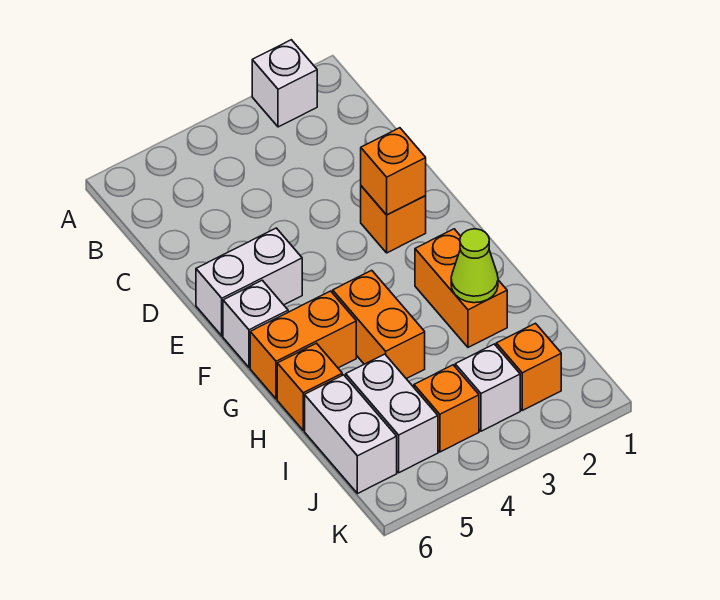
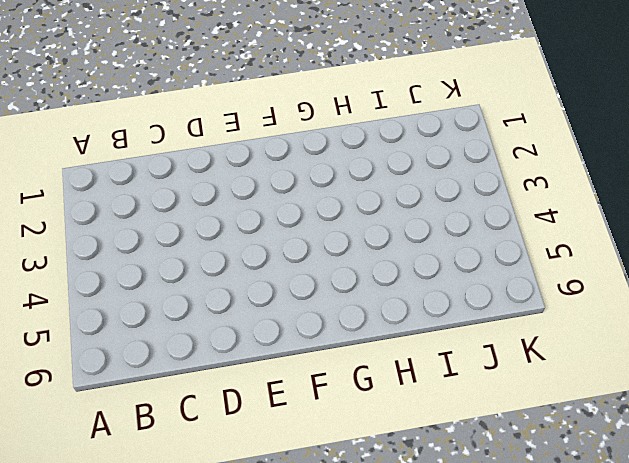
none -> white brick A2 level 1
none -> orange brick E2 level 1
none -> white brick E5:E6 level 1

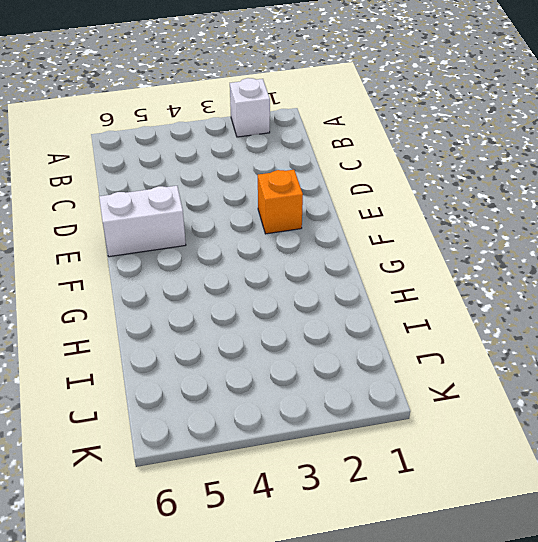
none -> white brick F6 level 1
none -> orange brick G2:H2 level 1
none -> orange brick G4:H4 level 1

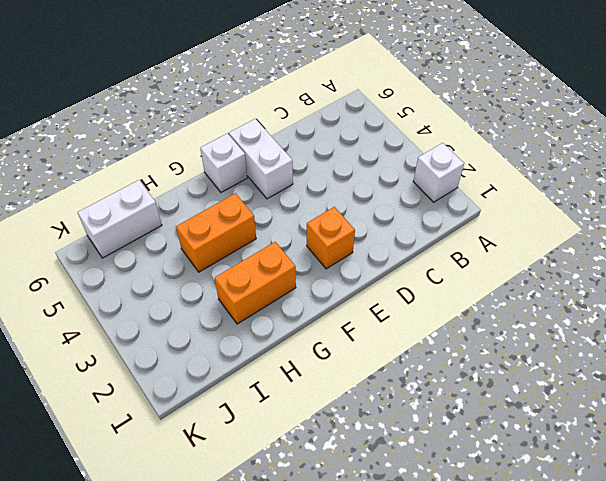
none -> orange brick G5:G6 level 1
none -> orange brick H6 level 1
none -> white brick I5:J5 level 1

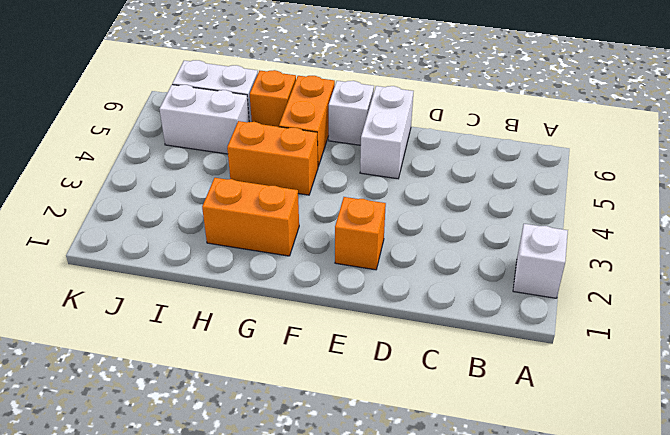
none -> orange brick J2 level 1
none -> white brick J3 level 1
none -> orange brick J4 level 1

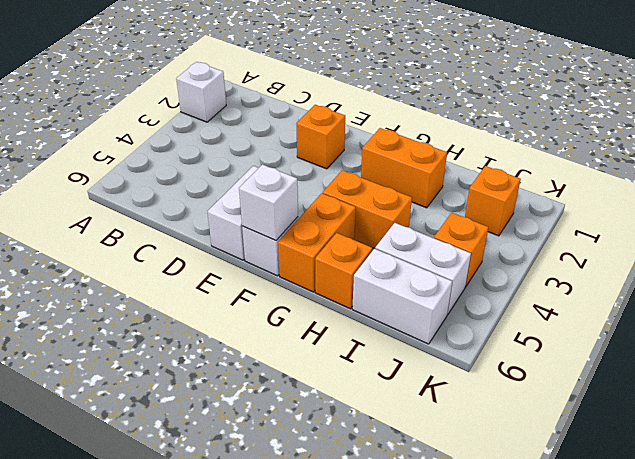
white brick F6 level 2 -> white brick J3 level 1
none -> orange brick E2 level 2
none -> lime cone H2 level 2

